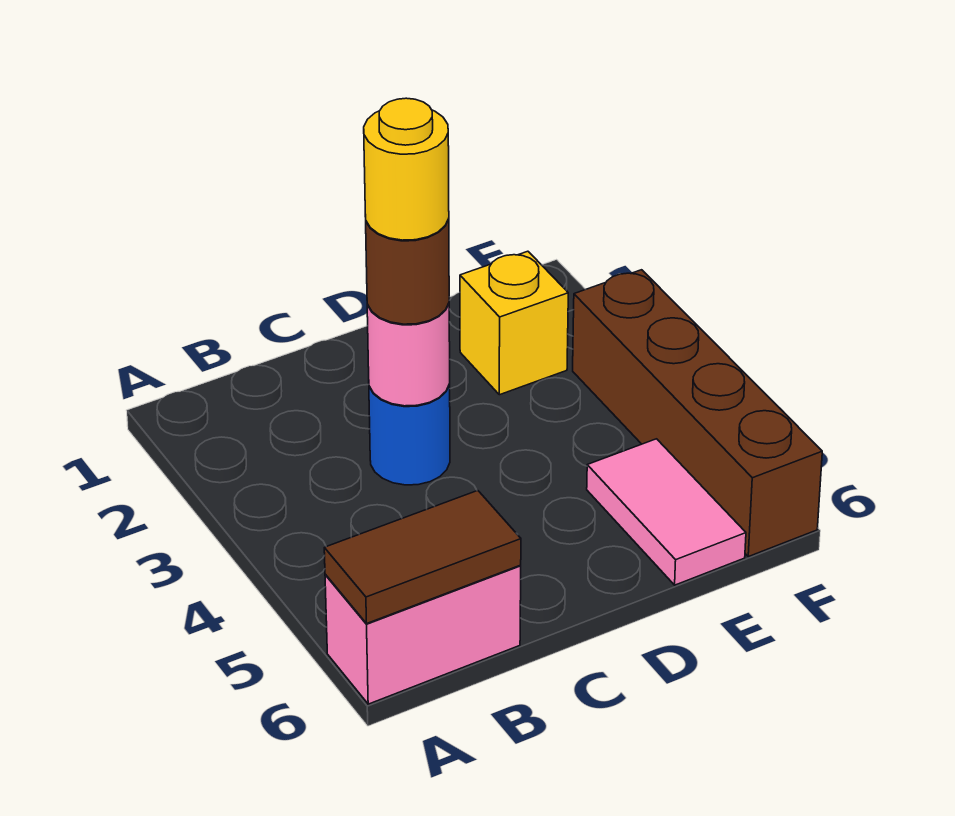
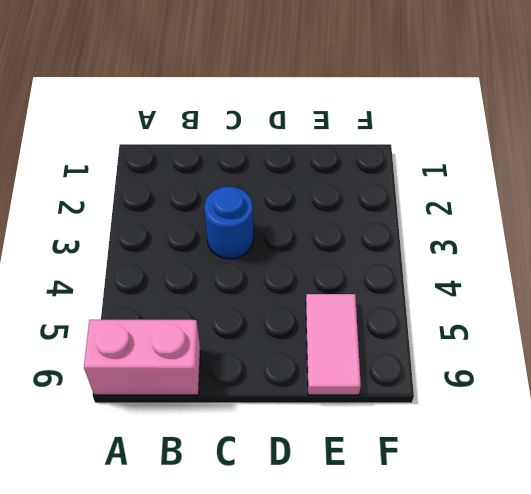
none -> yellow brick E2 level 1
none -> brown brick F3:F6 level 1

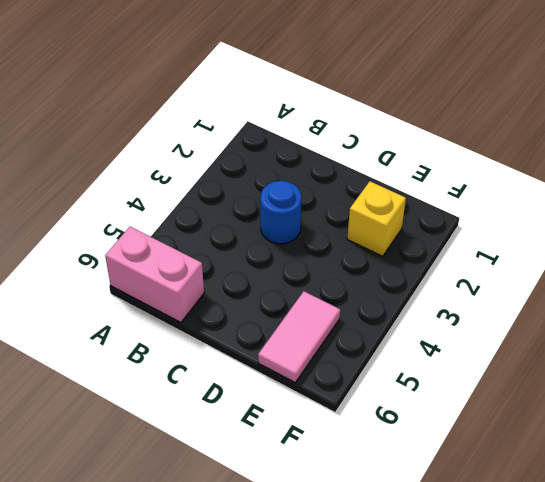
none -> brown brick F3:F6 level 1
none -> brown tile A6:B6 level 2

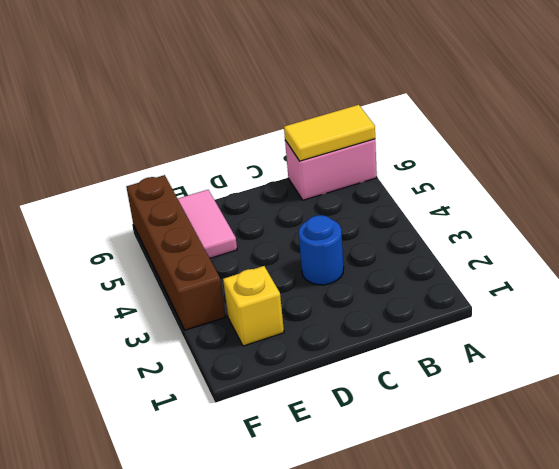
yellow tile A6:B6 level 2 -> brown tile A6:B6 level 2
none -> pink round brick C3 level 2
none -> brown round brick C3 level 3

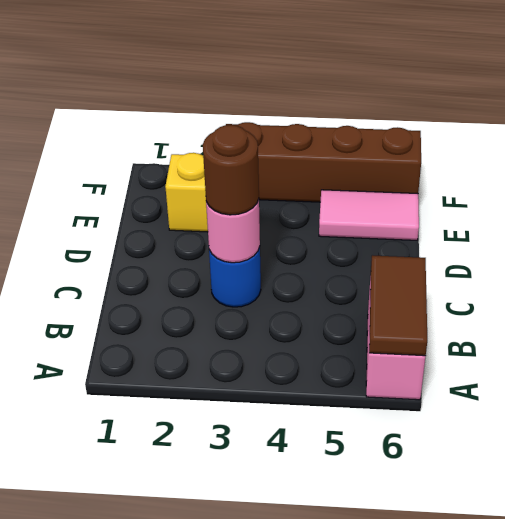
none -> yellow round brick C3 level 4

